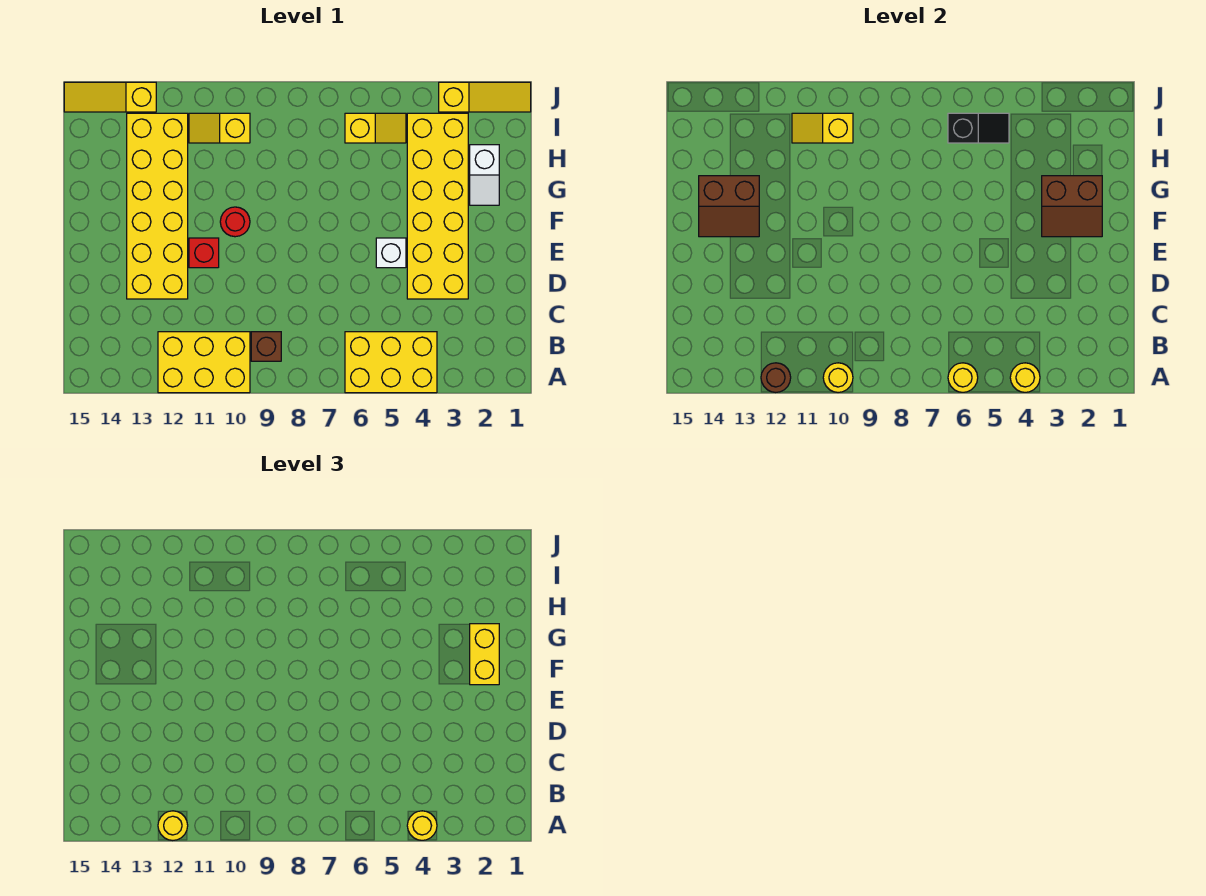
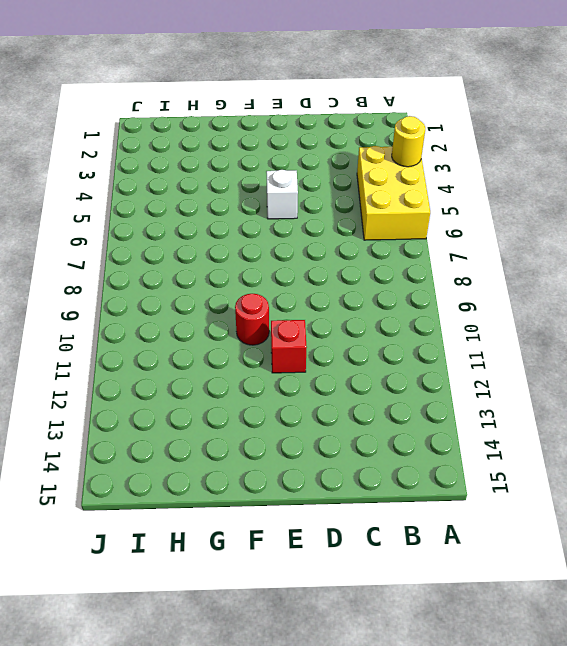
none -> yellow brick A10:B12 level 1
none -> brown brick B9 level 1
none -> yellow brick D3:I4 level 1

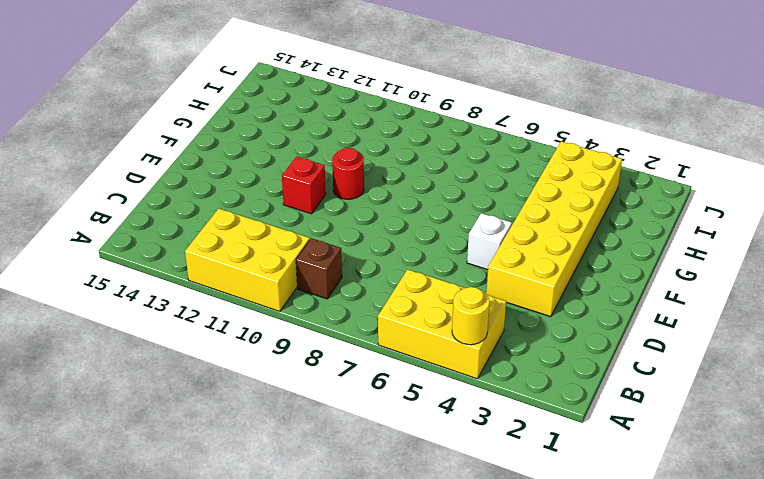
none -> yellow brick D12:I13 level 1
none -> white slope G2:H2 level 1 top H
none -> yellow slope I5:I6 level 1 top 6

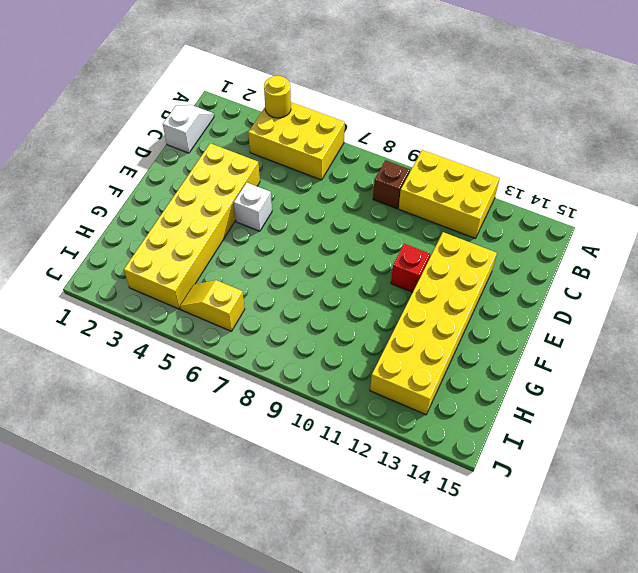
white slope B1:C1 level 1 top C -> white slope G2:H2 level 1 top H
none -> red round brick F10 level 1
none -> yellow slope I10:I11 level 1 top 10
none -> yellow slope J1:J3 level 1 top 3

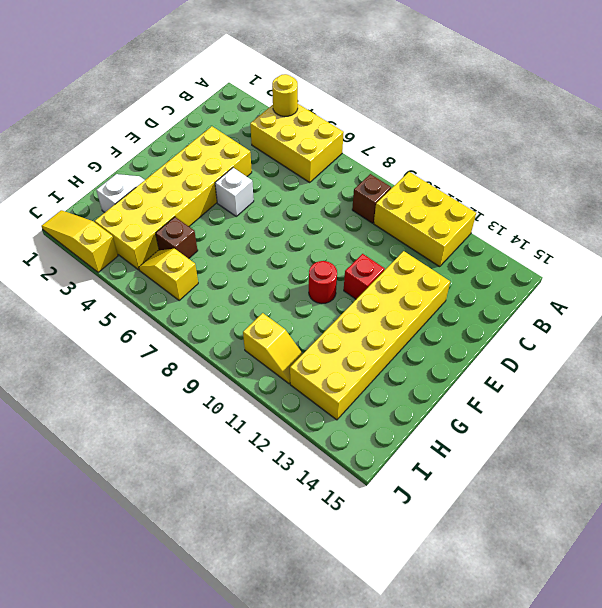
brown brick H5 level 1 -> none
none -> yellow slope J13:J15 level 1 top 13
none -> yellow round brick A6 level 2
none -> yellow round brick A10 level 2

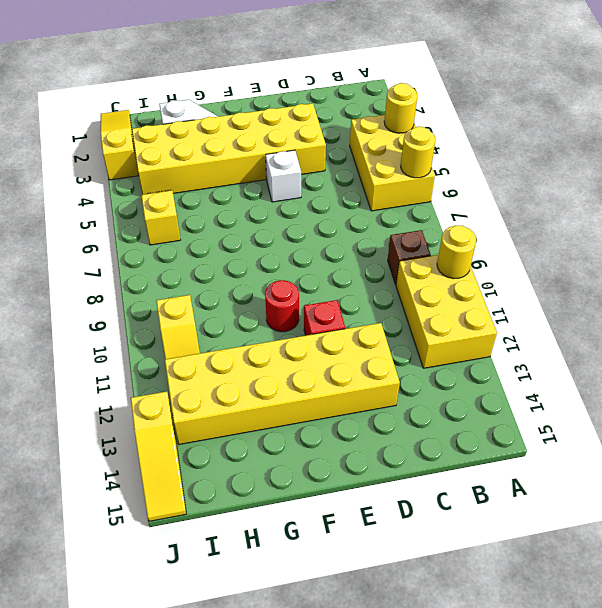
none -> brown round brick A12 level 2
none -> brown slope F2:G3 level 2 top G
none -> brown slope F13:G14 level 2 top G

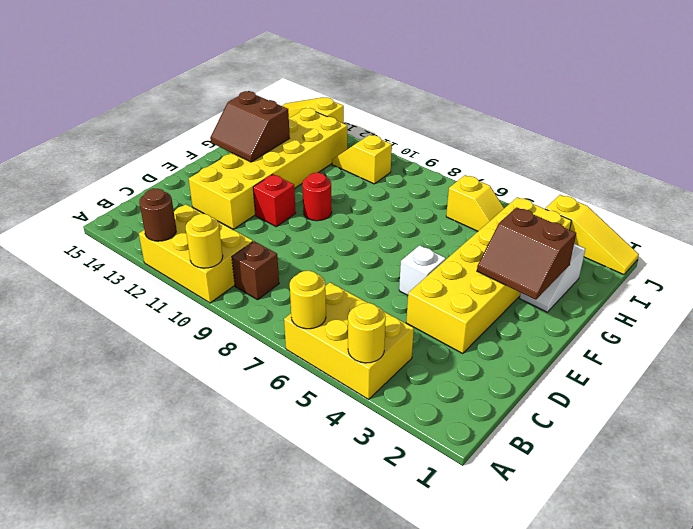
none -> black slope I5:I6 level 2 top 6
none -> yellow slope I10:I11 level 2 top 10
none -> yellow round brick A4 level 3

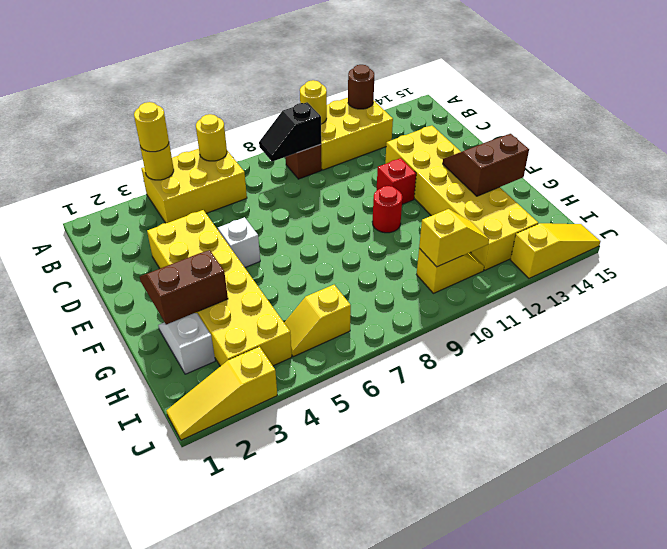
black slope B8:B9 level 2 top 9 -> black slope I5:I6 level 2 top 6
none -> yellow round brick A12 level 3
none -> yellow brick F2:G2 level 3

